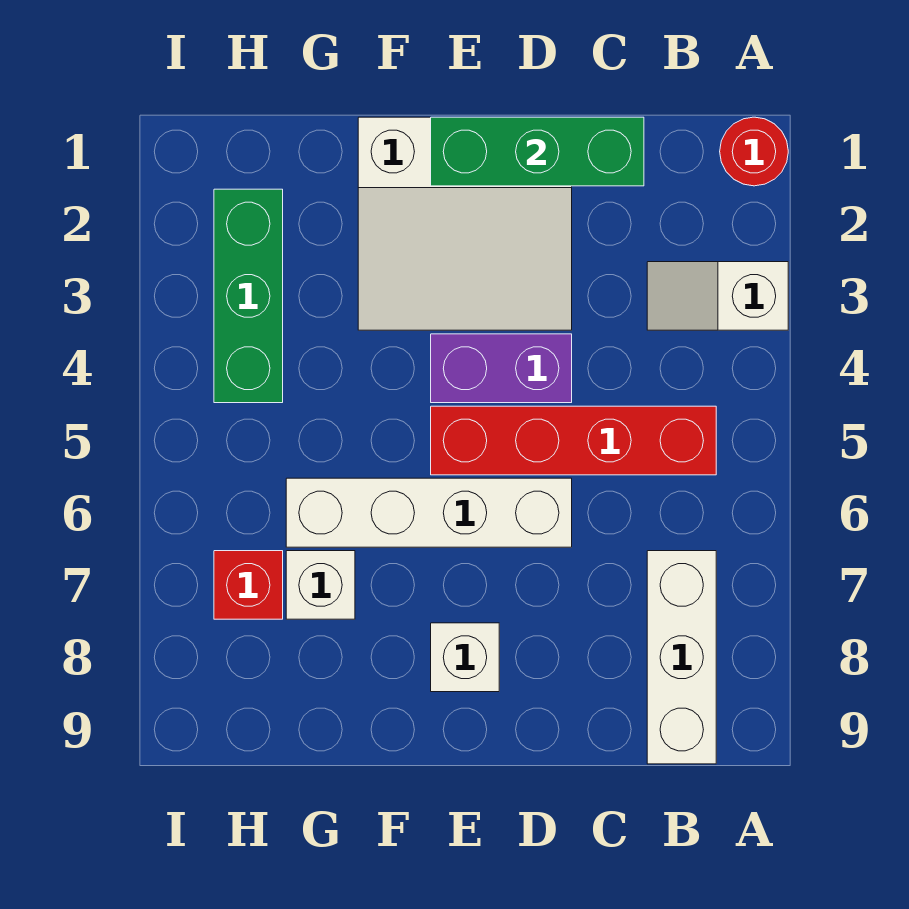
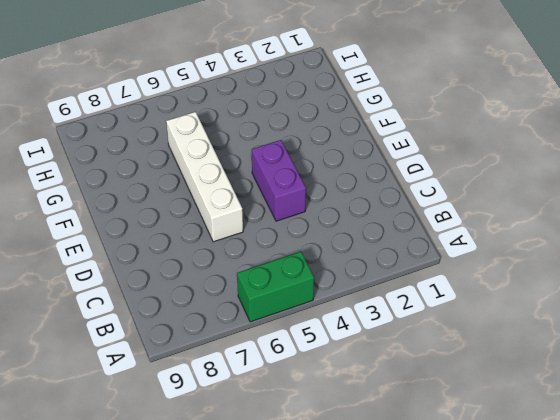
green brick A5:A6 level 1 -> none
none -> red round brick A1 level 1
none -> white slope A3:B3 level 1 top A
none -> red brick B5:E5 level 1

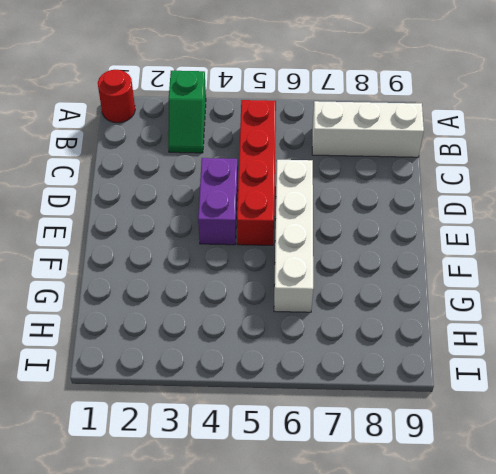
green slope A3:B3 level 1 top A -> white slope A3:B3 level 1 top A
none -> white slope D1:F3 level 1 top 1
none -> white brick E8 level 1
none -> white brick G7 level 1

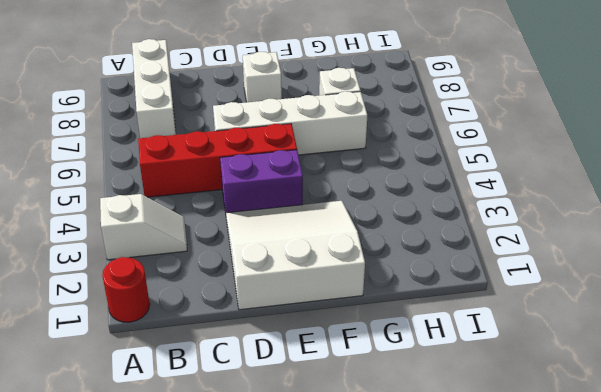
none -> green brick H2:H4 level 1
none -> red brick H7 level 1
none -> green brick C1:E1 level 2

